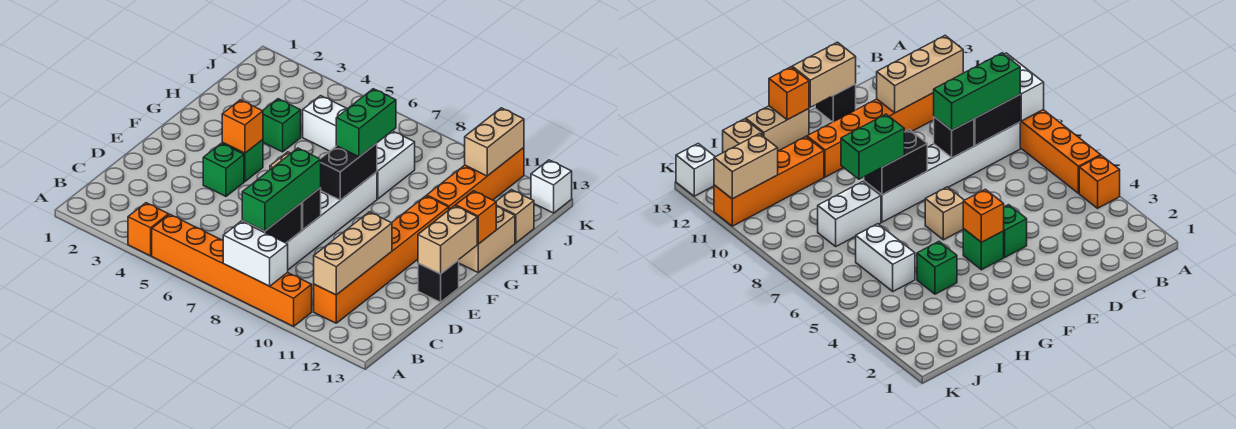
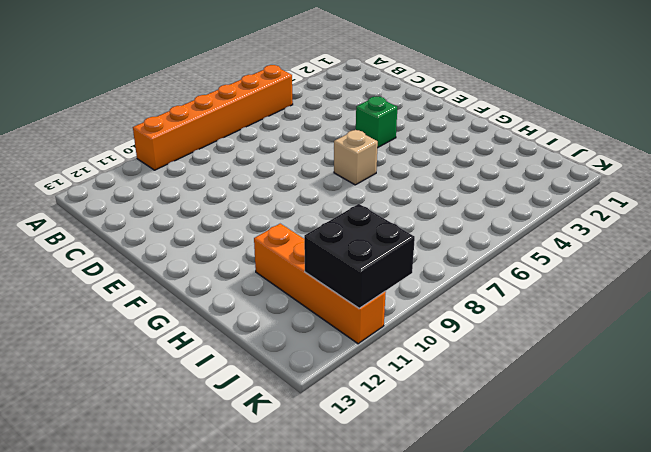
black brick J10:K11 level 2 -> tan brick J11:K11 level 2
none -> orange brick A4 level 1
none -> white brick B8:G8 level 1
none -> orange brick B11:G11 level 1

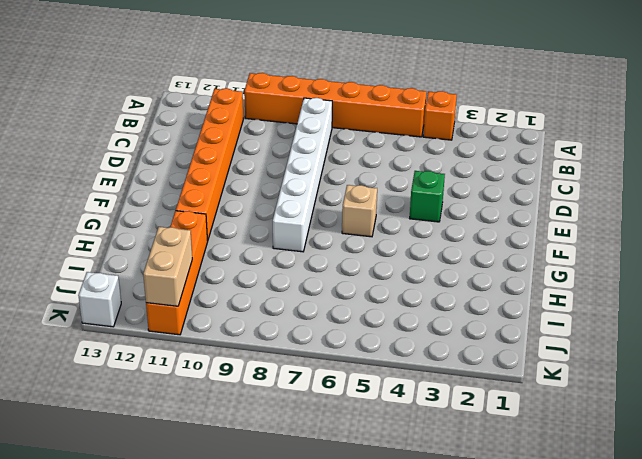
none -> black brick E13 level 1
none -> green brick F4 level 1
none -> tan brick G13:H13 level 1

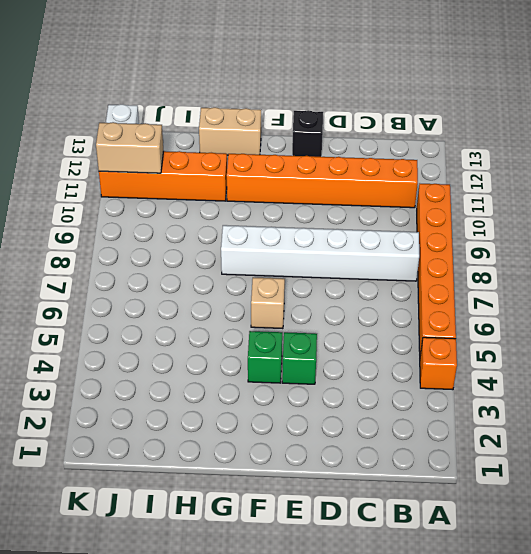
none -> green brick H4 level 1
none -> white brick H8:I8 level 1
none -> white brick I5:I6 level 1

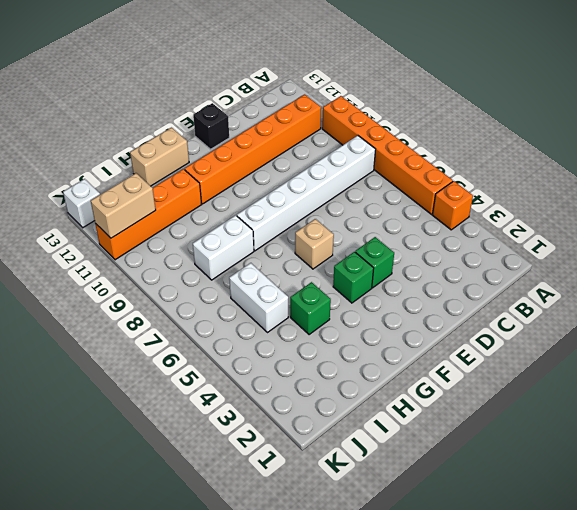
none -> tan brick I13 level 1
none -> white brick A8:A9 level 2
none -> black brick B8:C8 level 2

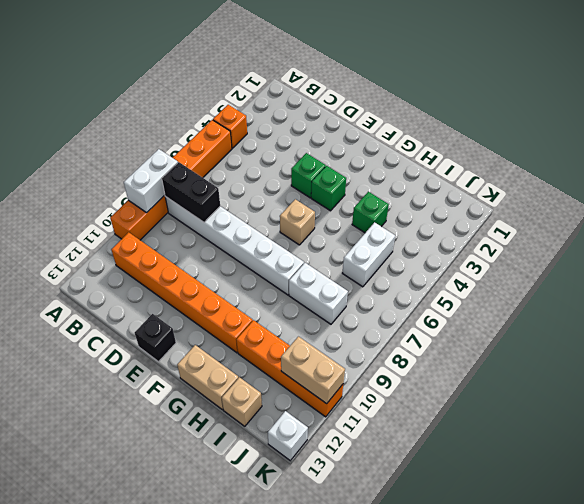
none -> tan brick B11:D11 level 2
none -> black brick D8 level 2
none -> tan brick E13:F13 level 2

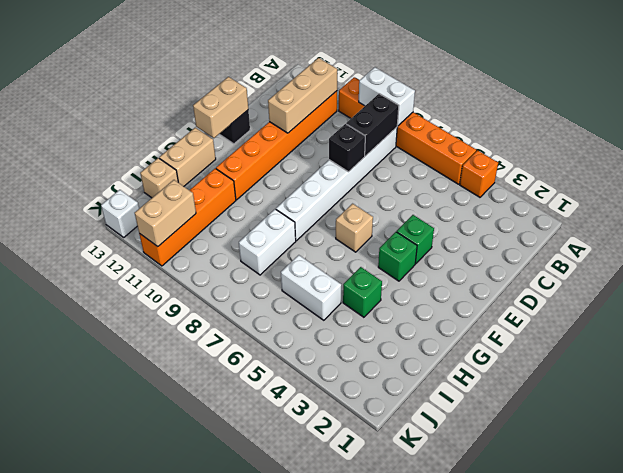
none -> orange brick F4 level 2
none -> black brick F8:G8 level 2
none -> orange brick G13 level 2

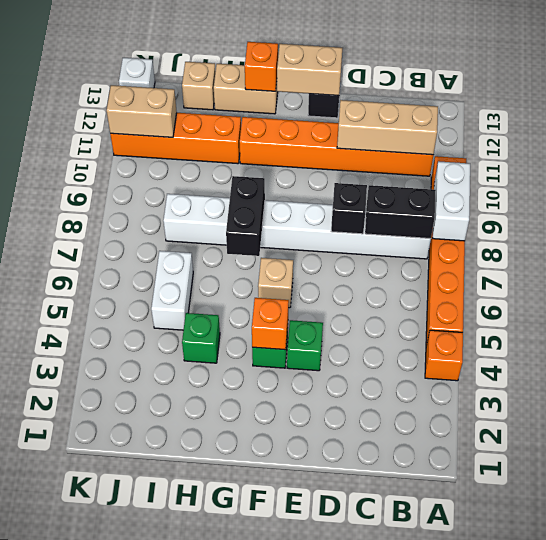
black brick G7:G8 level 2 -> black brick F8:G8 level 2
none -> green brick B8:D8 level 3
none -> green brick G8:H8 level 3

